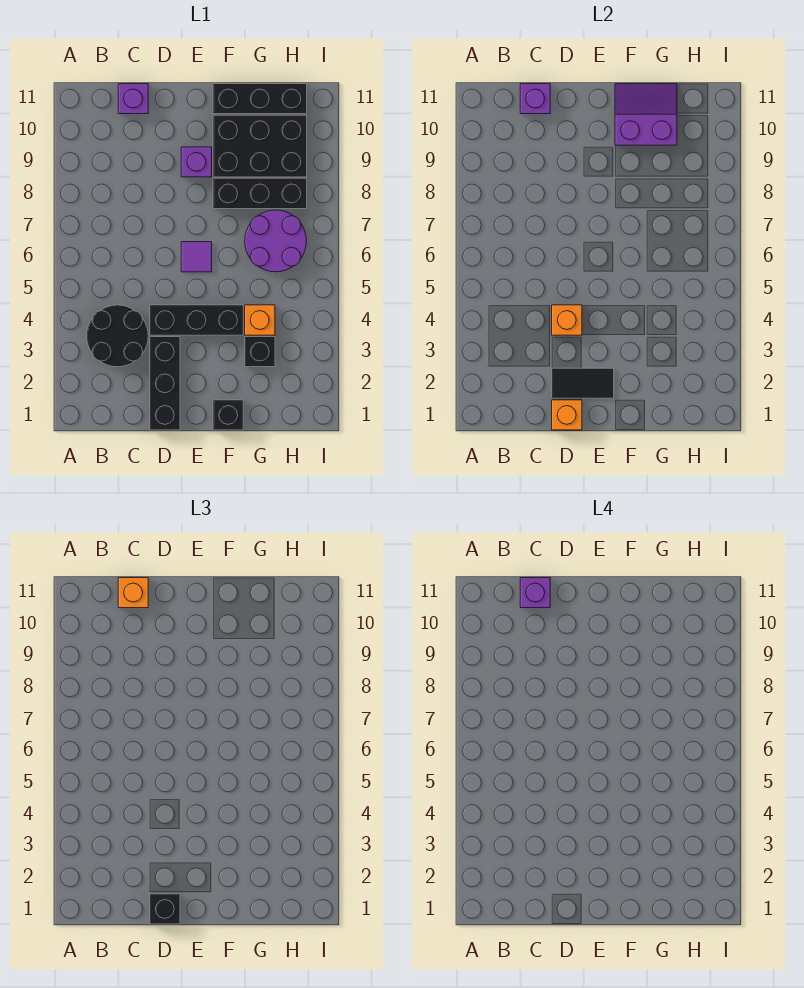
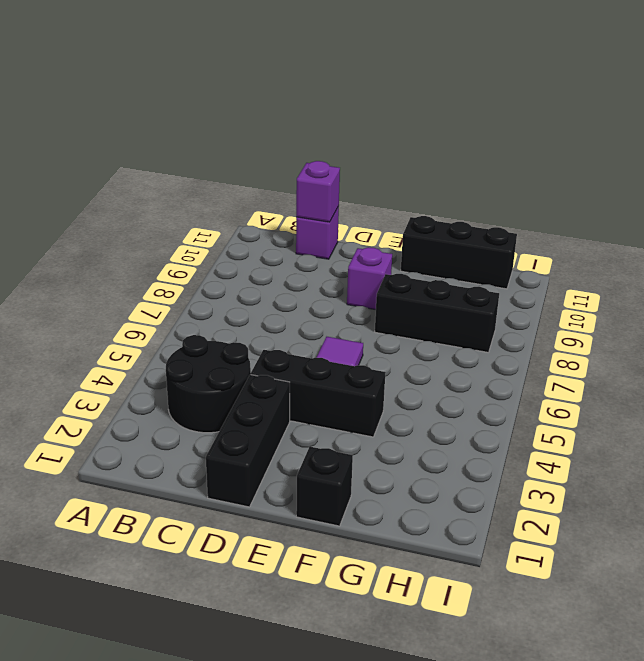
none -> black brick F9:H10 level 1
none -> black brick G3 level 1
none -> orange brick G4 level 1

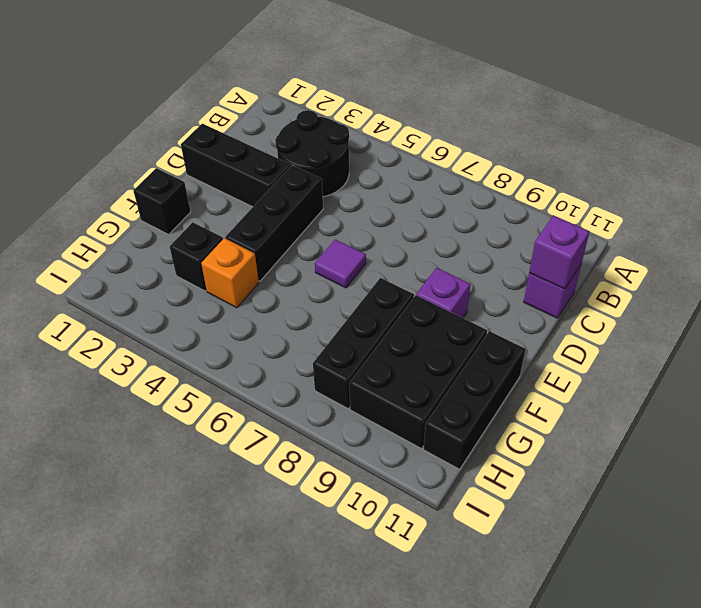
none -> purple round brick G6:H7 level 1
none -> orange brick D1 level 2
none -> black tile D2:E2 level 2

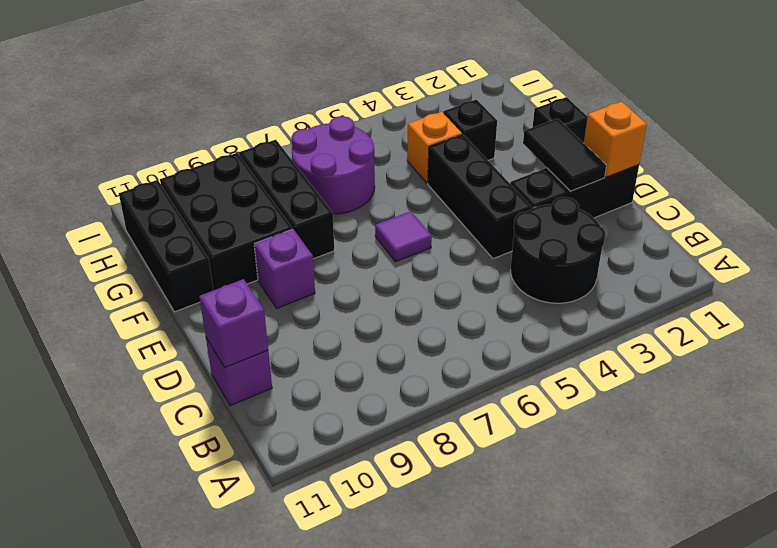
none -> orange brick D4 level 2
none -> purple slope F10:G11 level 2 top 10
none -> orange brick C11 level 3

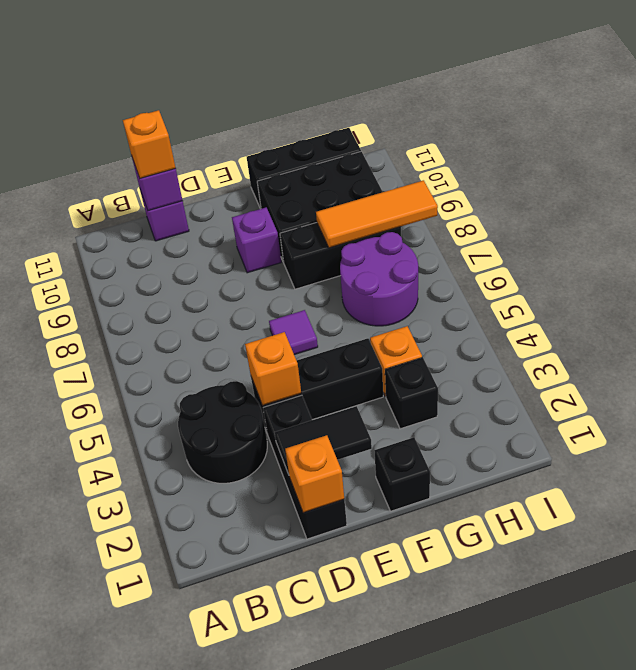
orange tile G8:I8 level 2 -> none
none -> purple slope F10:G11 level 2 top 10
none -> black brick D1 level 3
none -> purple brick C11 level 4

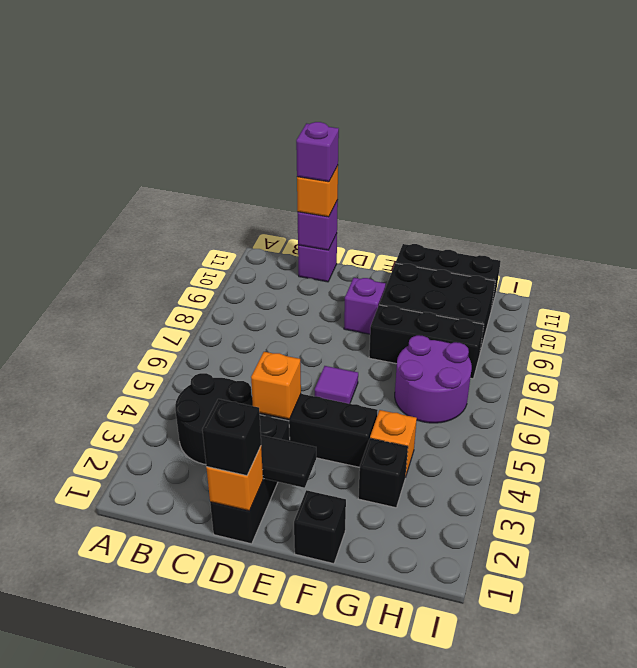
none -> purple slope F10:G11 level 2 top 10

